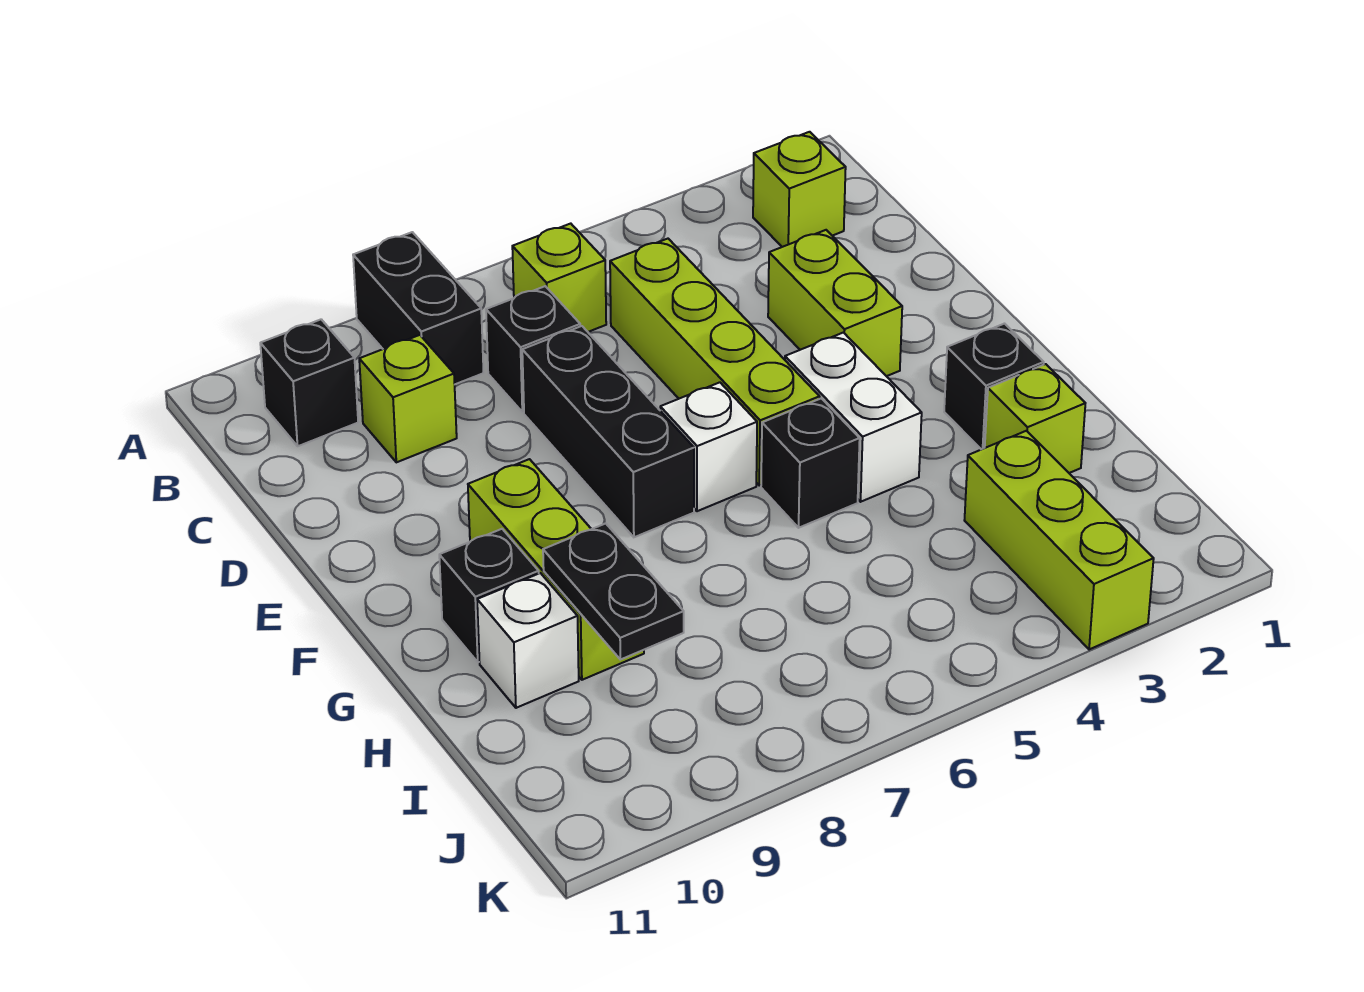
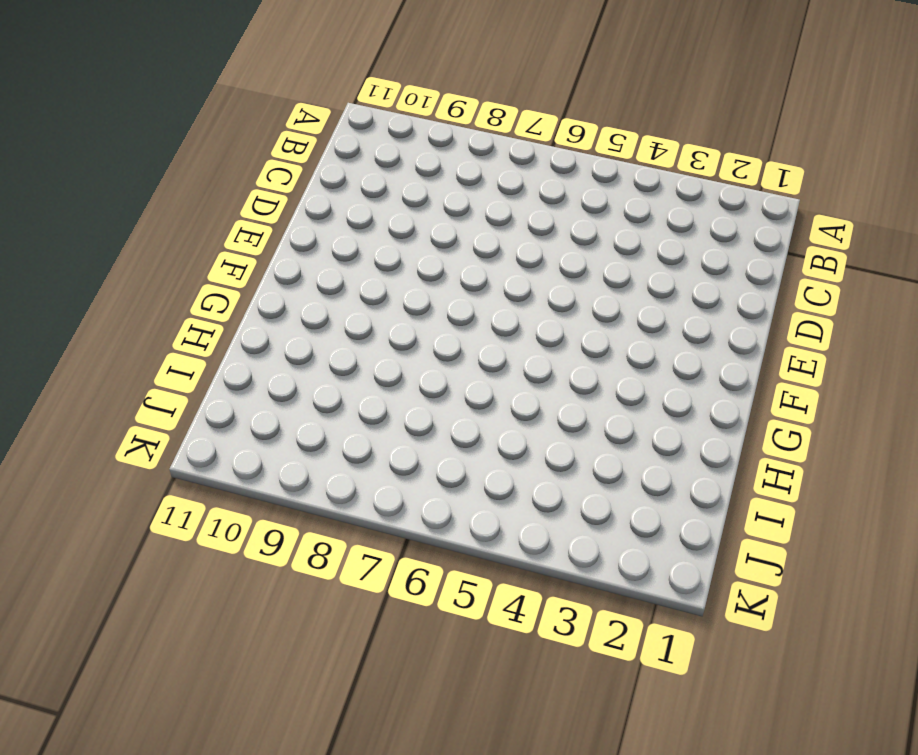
none -> black brick A8:B8 level 1
none -> lime brick B2 level 1
none -> lime brick B6 level 1

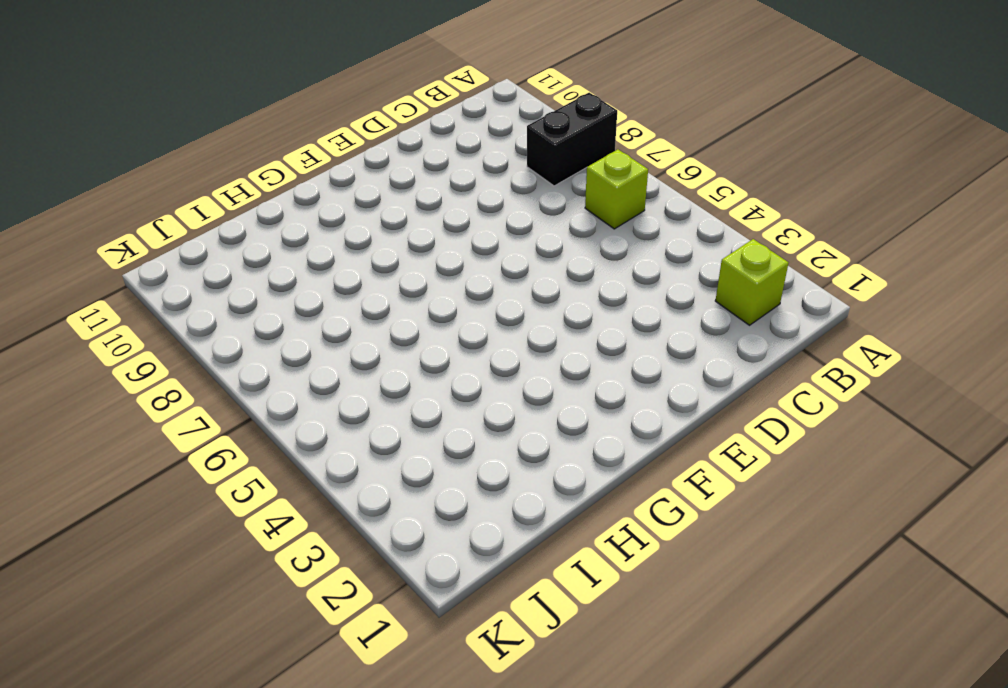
none -> black brick B10 level 1
none -> lime brick C5:F5 level 1
none -> black brick C7 level 1

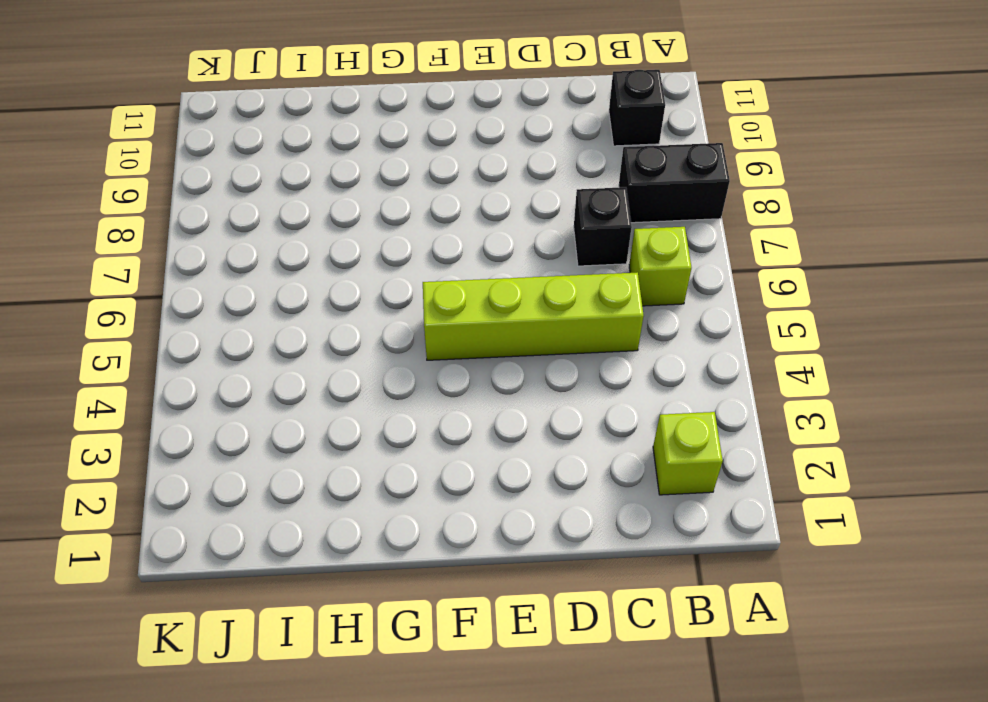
none -> lime brick C9 level 1
none -> lime brick D3:E3 level 1
none -> black brick D7:F7 level 1

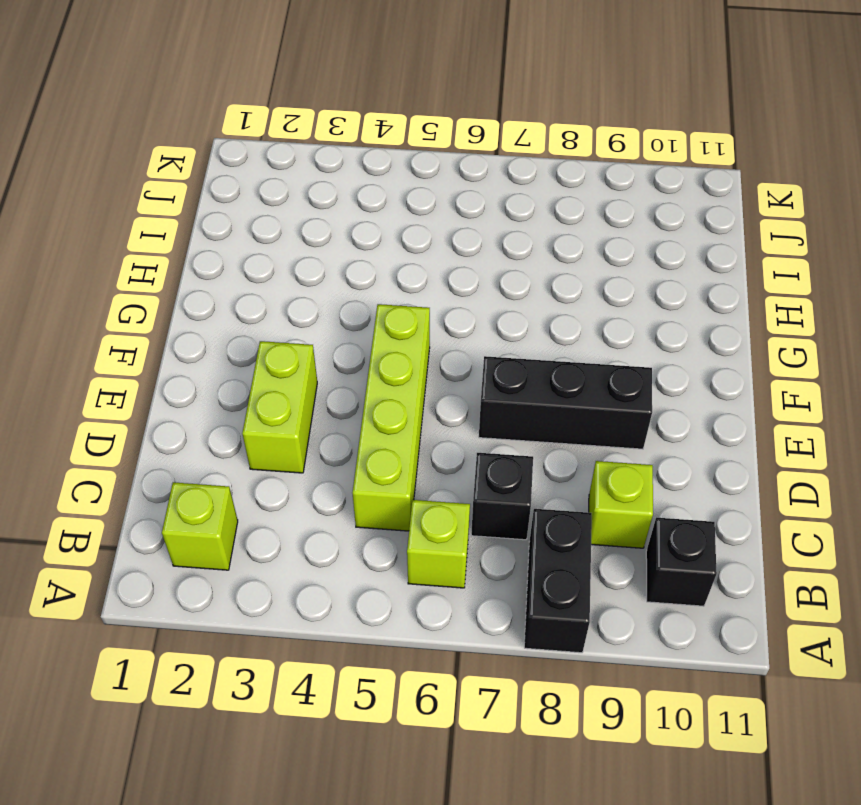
black brick E7:E9 level 1 -> black brick D7:F7 level 1
none -> white brick F4:G4 level 1
none -> white brick F6 level 1
none -> lime brick F9:H9 level 1

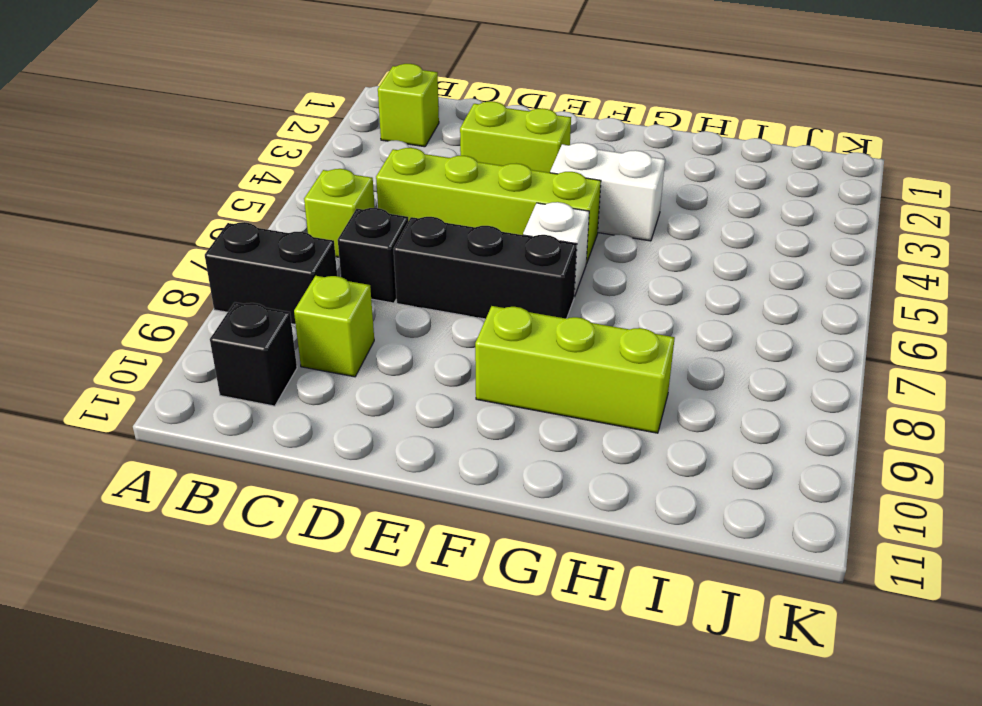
none -> black brick G2 level 1
none -> black brick G5 level 1
none -> black brick G10 level 1

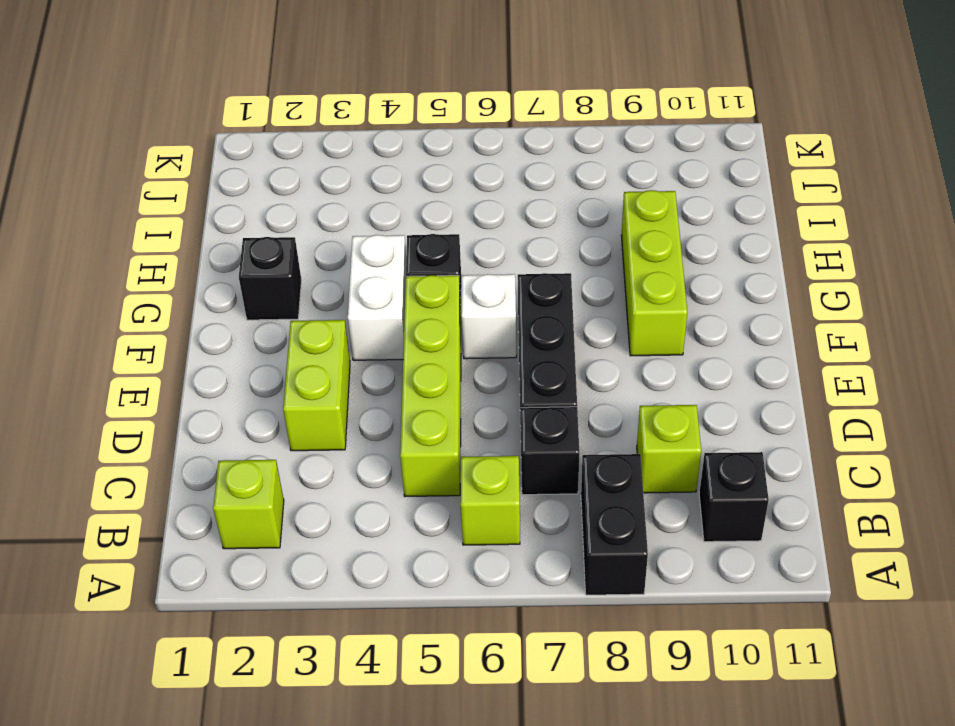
none -> black brick G10 level 1
none -> lime brick H2 level 1
none -> white brick H10 level 1

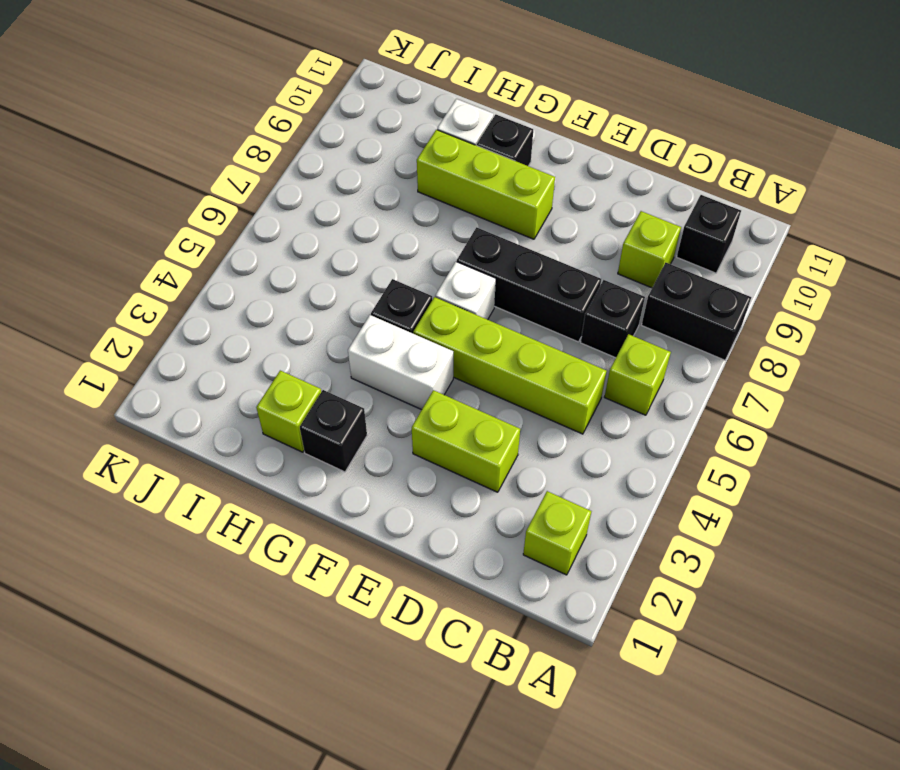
none -> lime brick I3:K3 level 1
none -> black plate H9:I9 level 2

